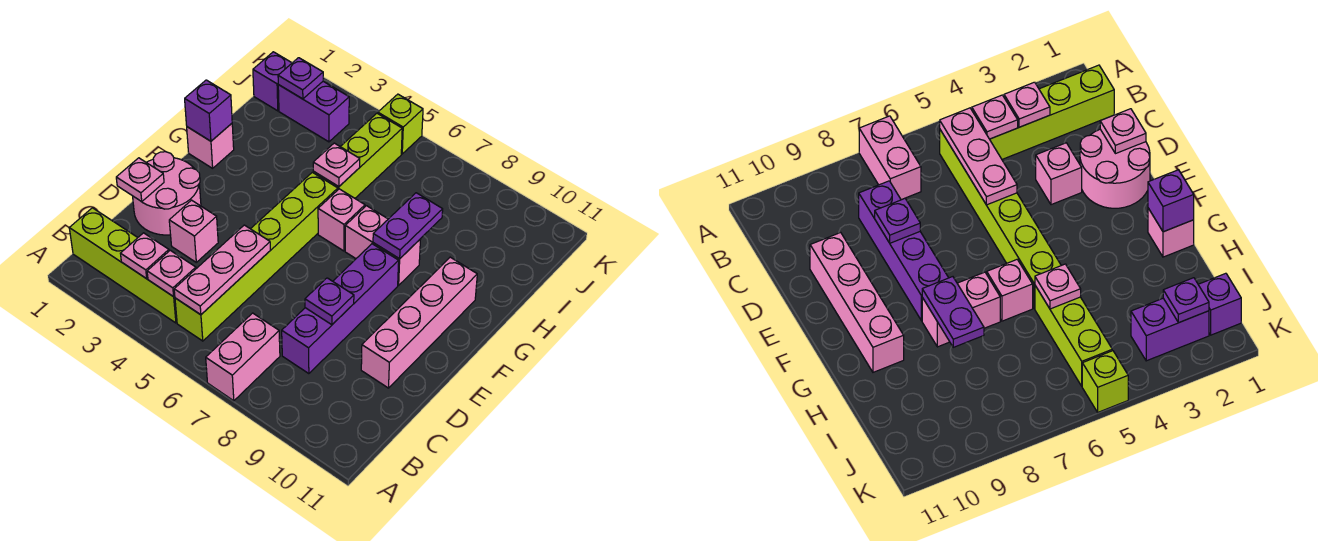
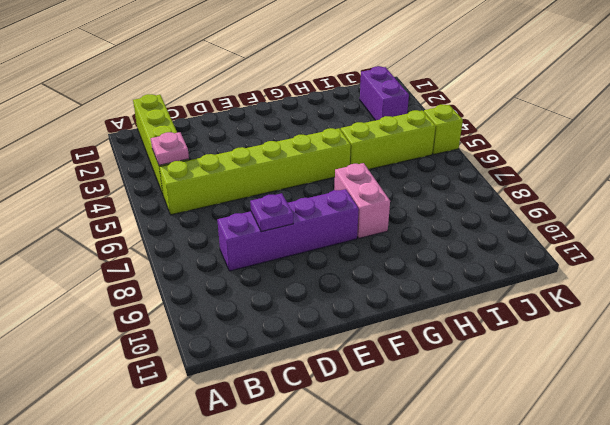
none -> pink brick A7:B7 level 1
none -> pink round brick D1:E2 level 1
none -> pink brick D3 level 1

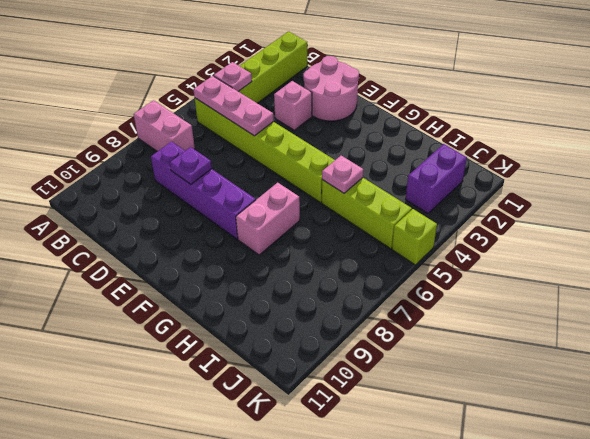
none -> pink brick D10:G10 level 1
none -> pink brick G1 level 1
none -> pink brick G6 level 1

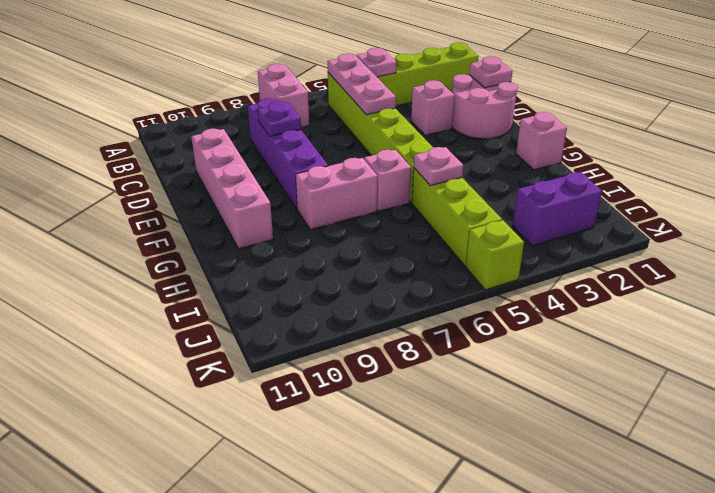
none -> purple brick J1 level 1
none -> pink plate B3 level 2
none -> purple brick G1 level 2

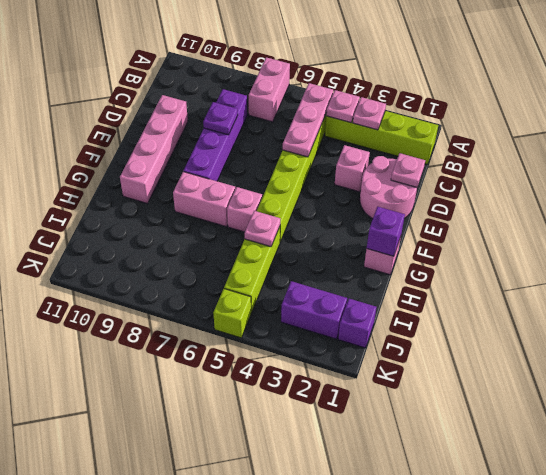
none -> purple plate G8:H8 level 2
none -> purple plate J2 level 2

